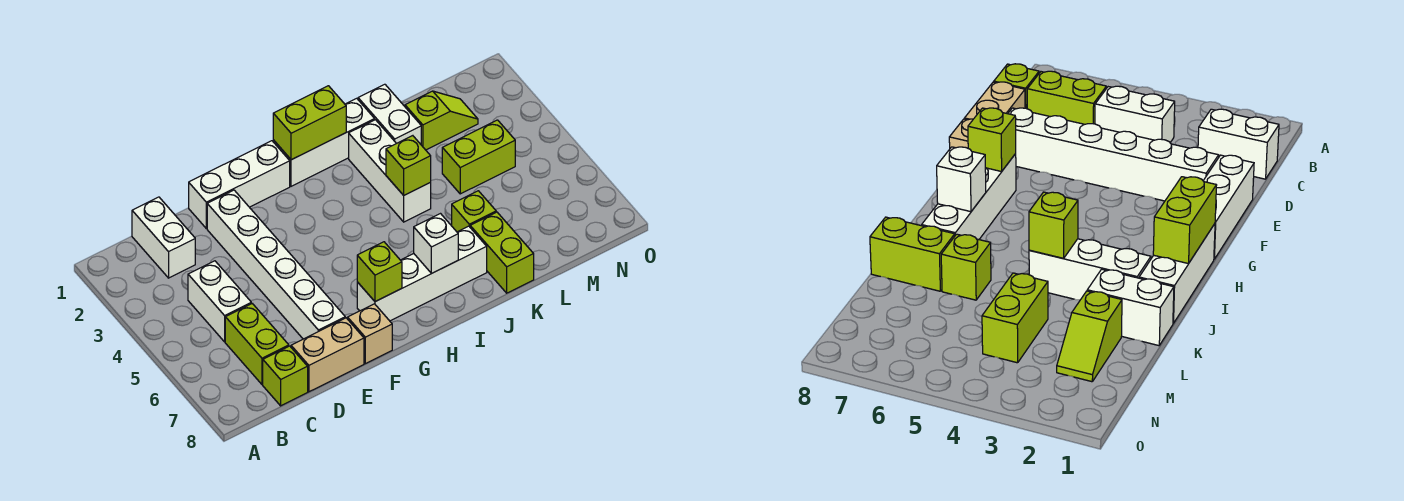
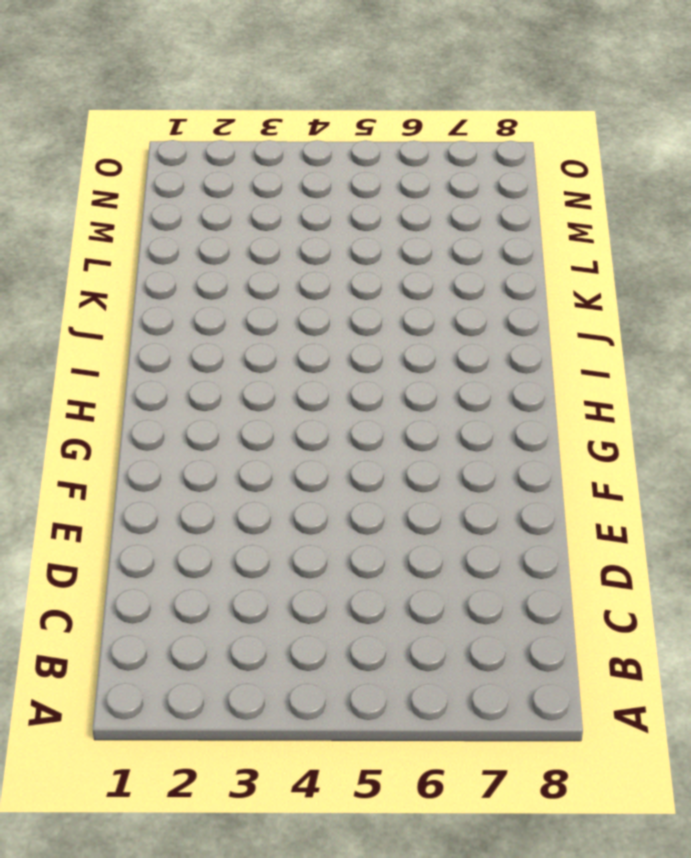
none -> white brick C1:C2 level 1
none -> white brick C4:C5 level 1
none -> lime brick C6:C7 level 1

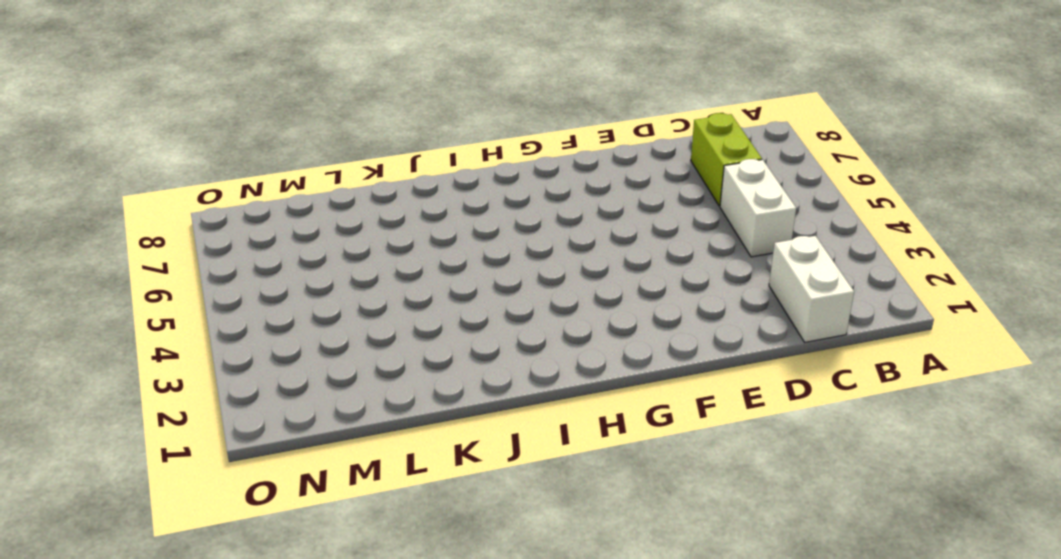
none -> lime brick C8 level 1
none -> tan brick D8:E8 level 1
none -> white brick E1:G1 level 1

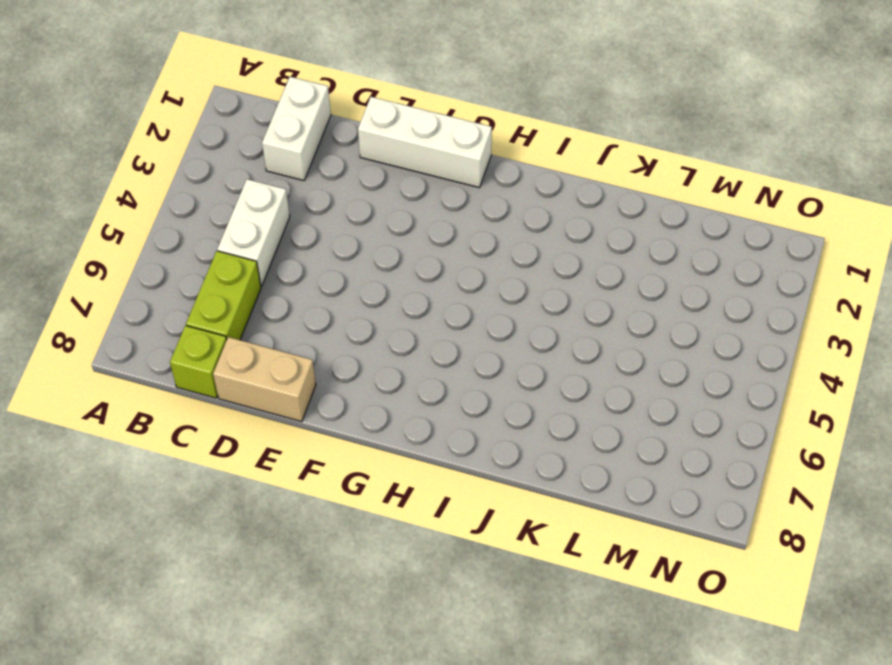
none -> white brick E2:E7 level 1
none -> tan brick F8 level 1
none -> white brick G7:J7 level 1

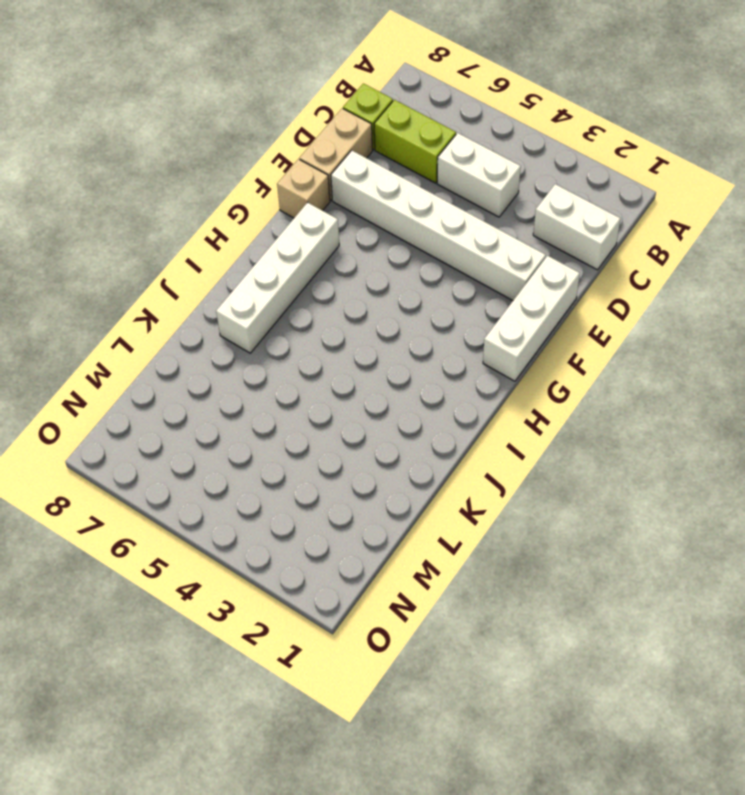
none -> white brick H1:J1 level 1
none -> white brick J2:J4 level 1
none -> white brick K1:K2 level 1

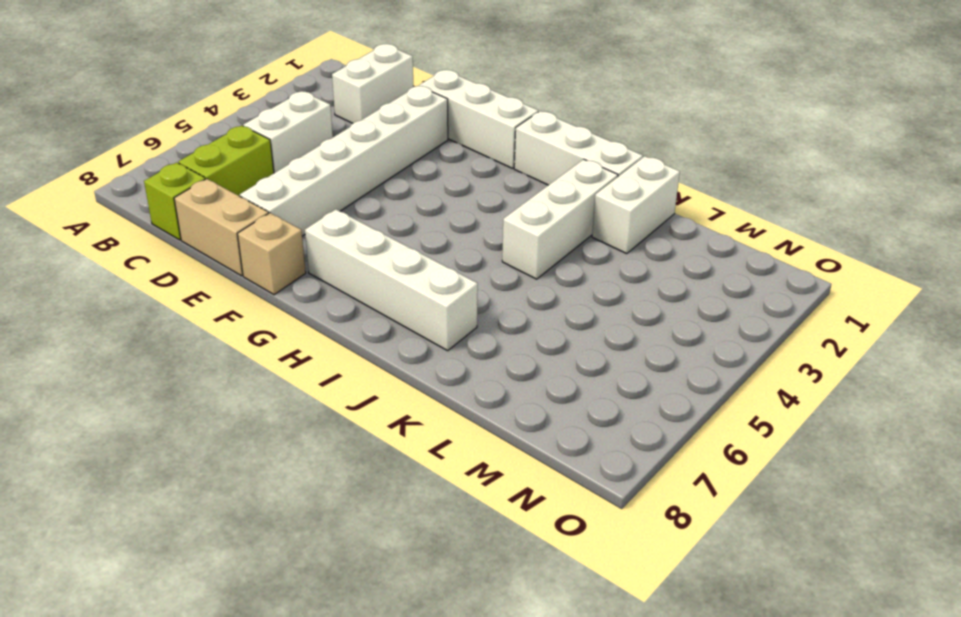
none -> lime brick K6 level 1
none -> lime brick K7:K8 level 1
none -> lime slope L2:M2 level 1 top L

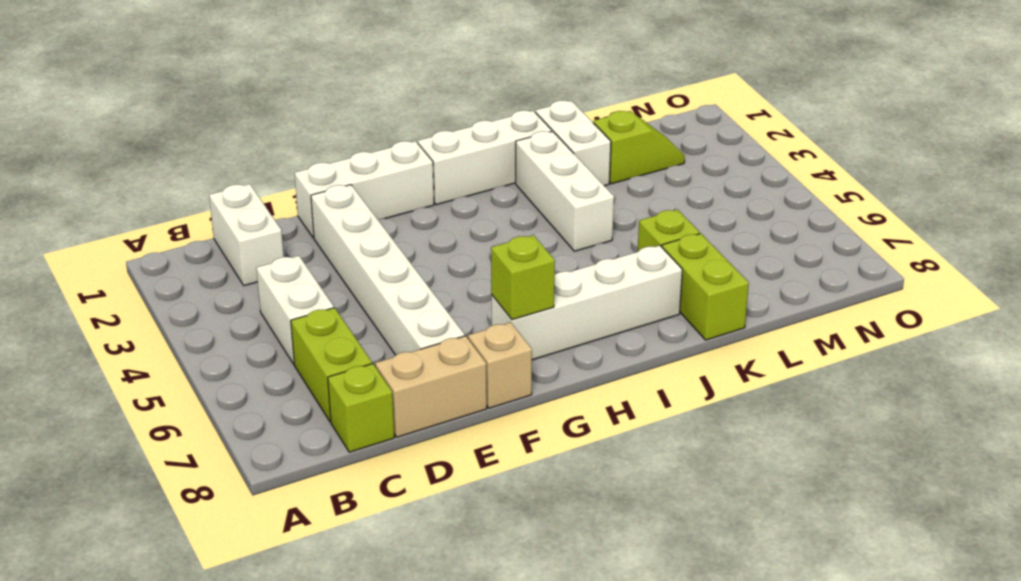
none -> lime brick L4:M4 level 1
none -> lime brick H1:I1 level 2
none -> white brick I7 level 2

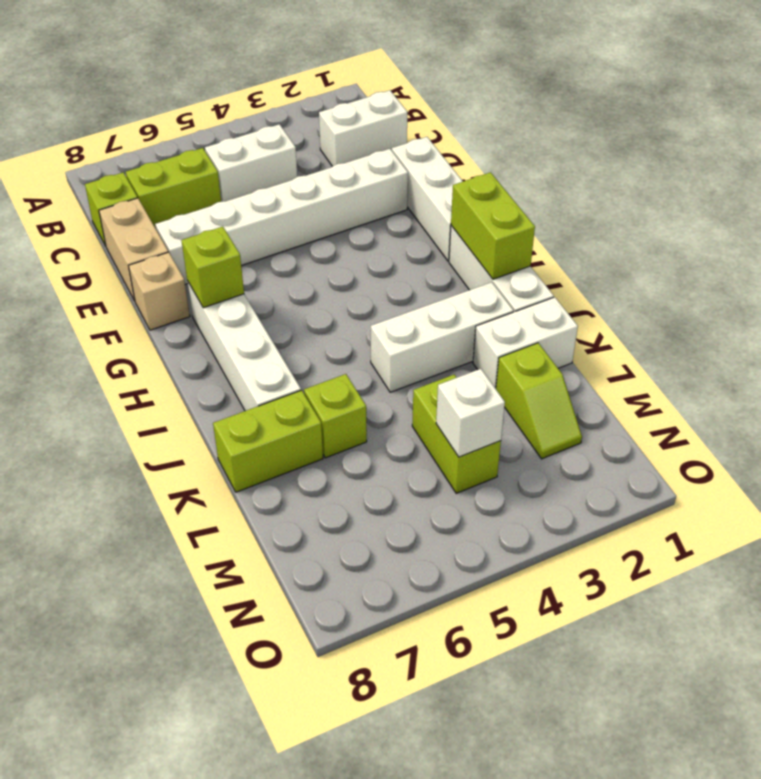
white brick M4 level 2 -> white brick I7 level 2
none -> lime brick J4 level 2

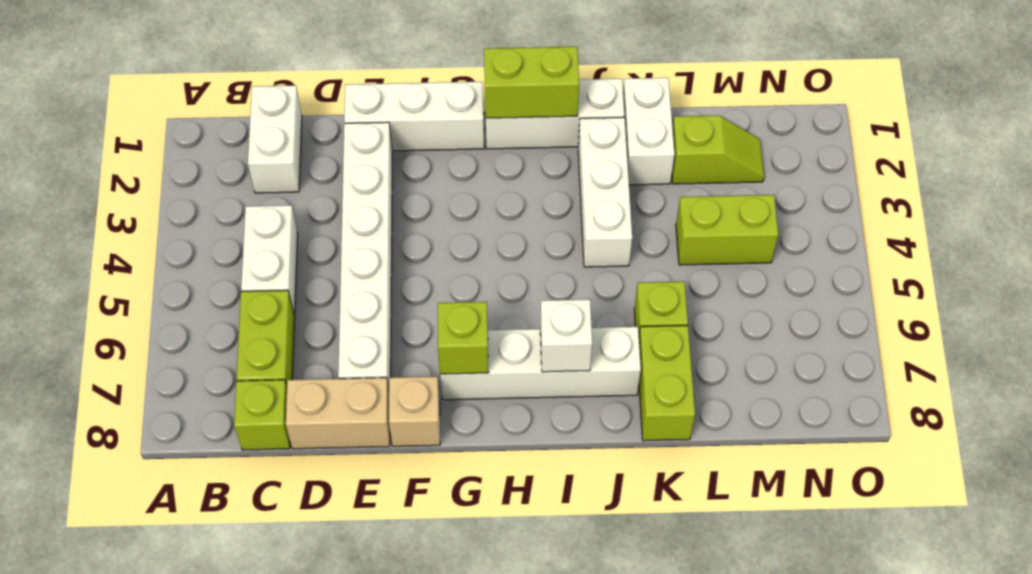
none -> lime brick J4 level 2

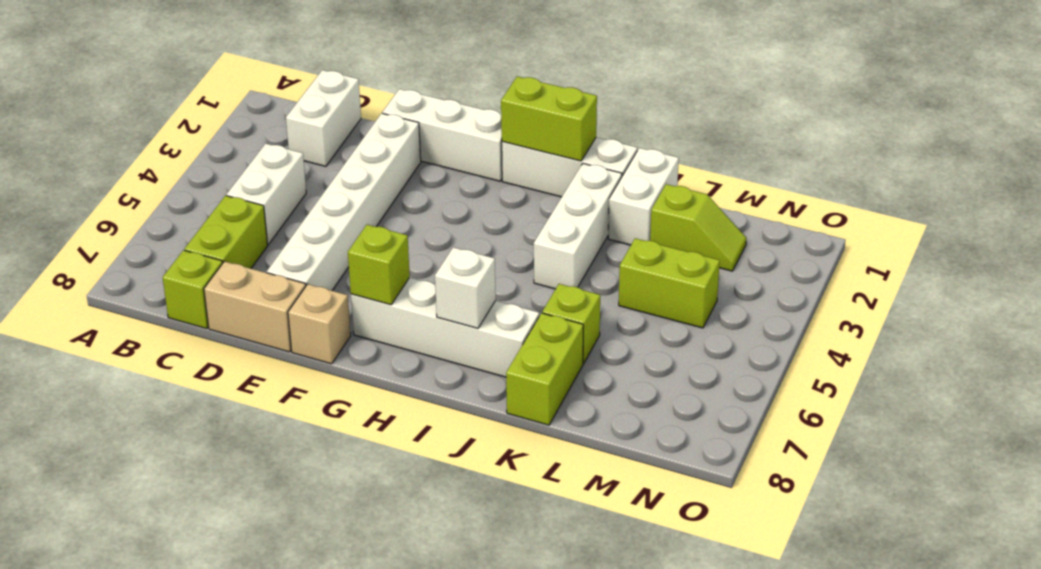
none -> lime brick J4 level 2

